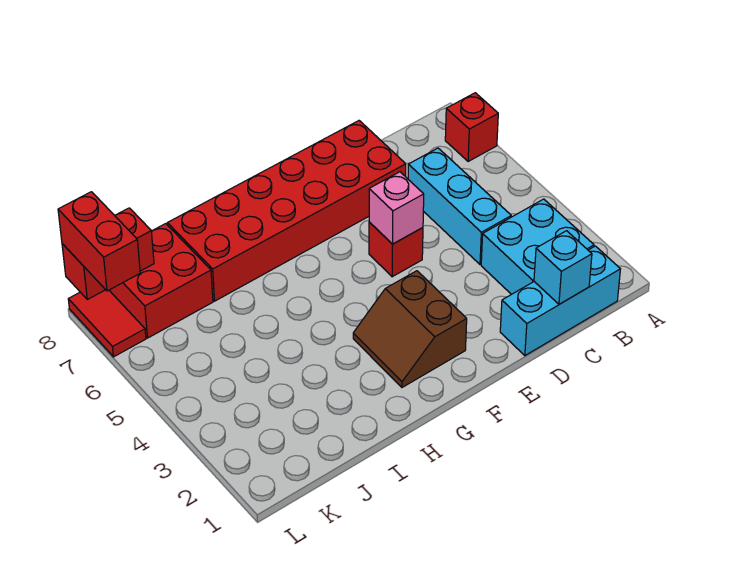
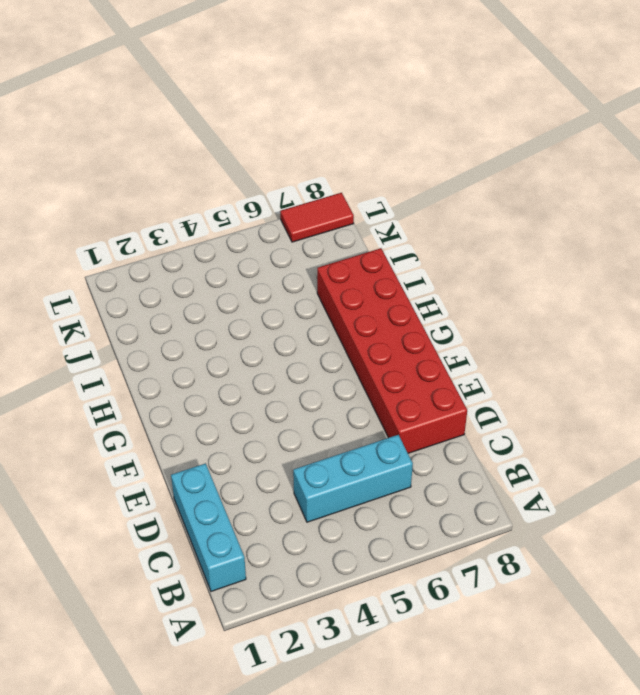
none -> red brick A7 level 1
none -> cyan brick B2:C3 level 1
none -> red brick E5 level 1

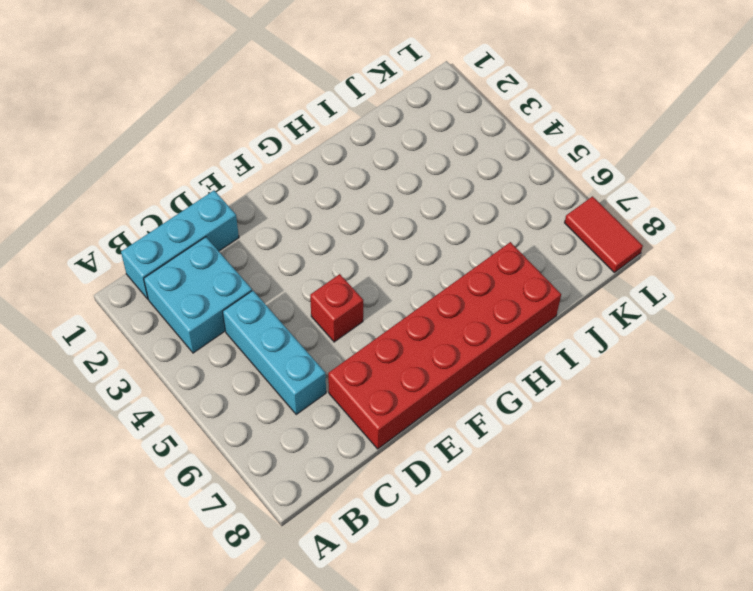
none -> red brick A7 level 1
none -> brown slope F2:G3 level 1 top F
none -> red brick J7:K8 level 1

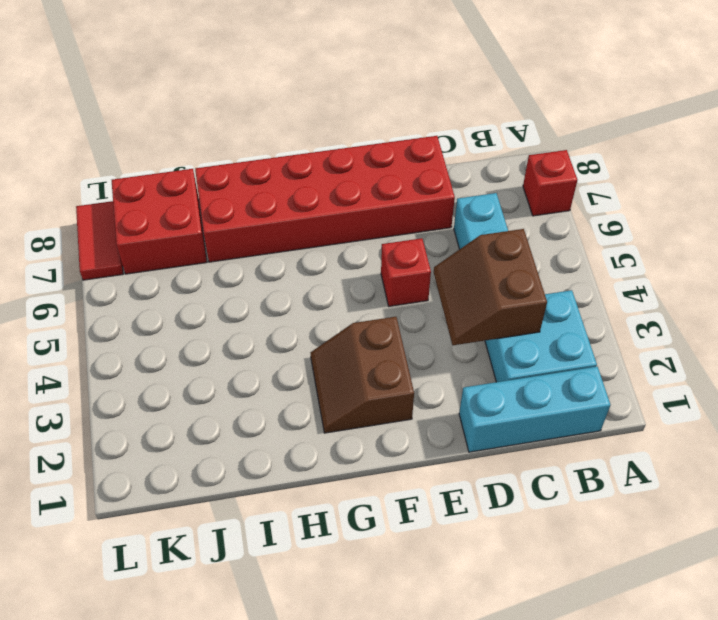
brown slope C3:D4 level 2 top C -> none
none -> cyan brick C1 level 2
none -> pink brick E5 level 2
none -> red brick K8:L8 level 2

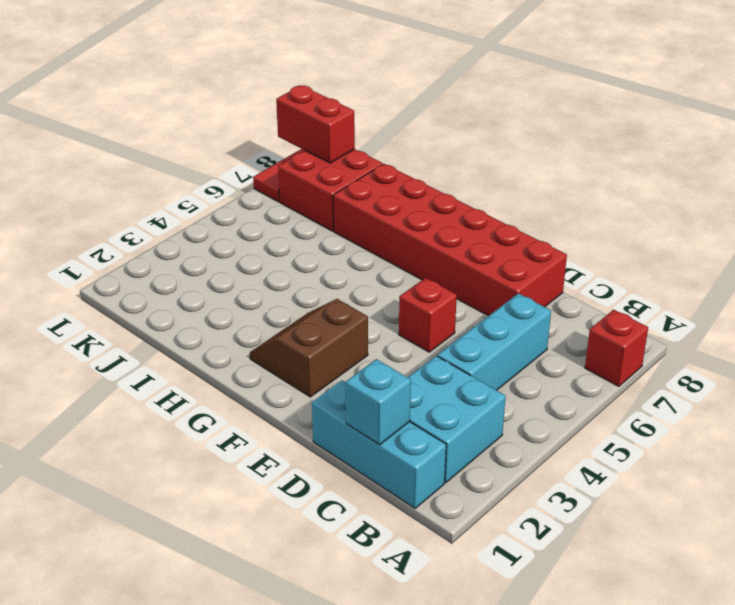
none -> pink brick E5 level 2
none -> red brick L7:L8 level 3

